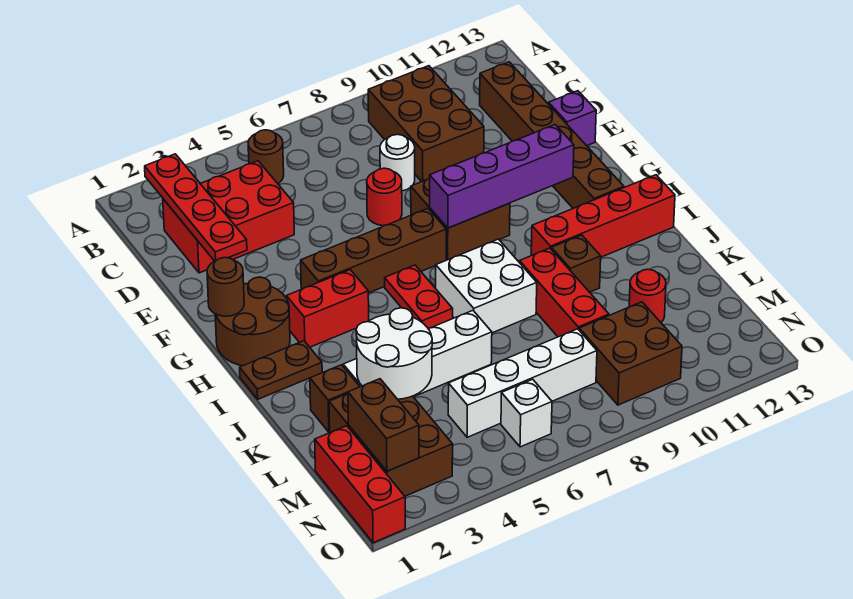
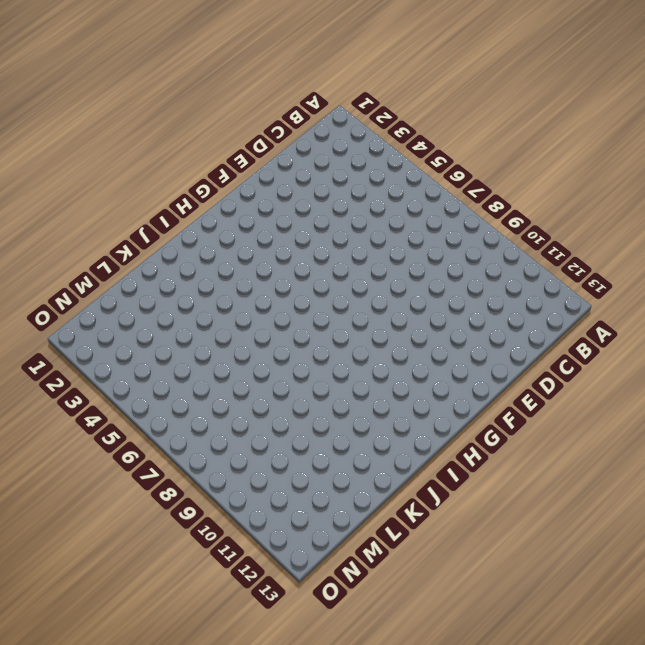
none -> brown round brick B5 level 1
none -> brown brick B9:D10 level 1
none -> red brick C2:D4 level 1
none -> brown brick C12:H12 level 1

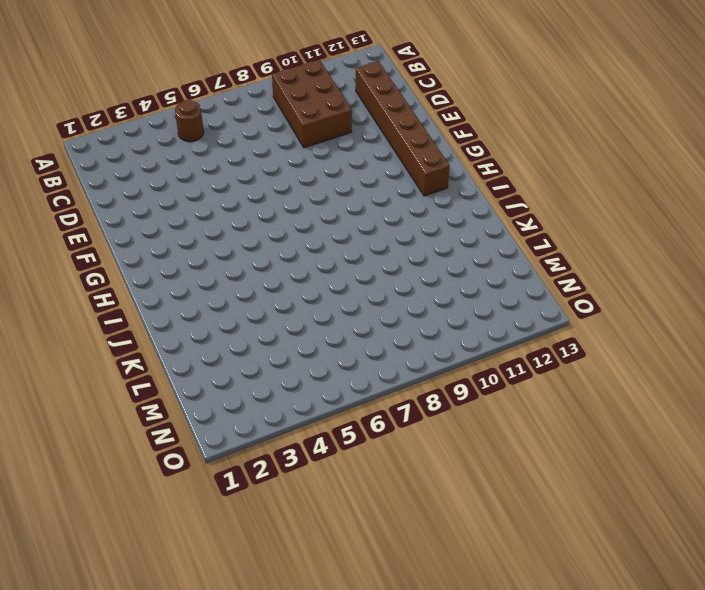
none -> red brick C2:D4 level 1
none -> white round brick D8 level 1
none -> red round brick E7 level 1
none -> purple brick E13 level 1

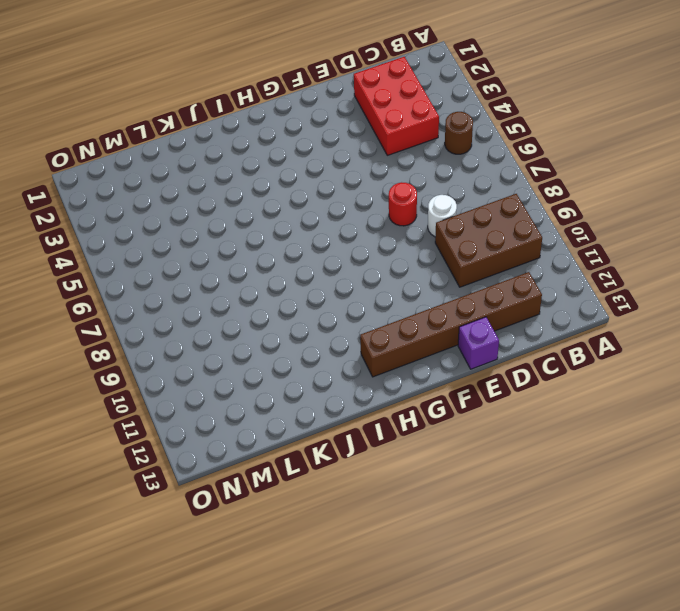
none -> brown brick F8:G9 level 1
none -> brown round brick G1:H2 level 1
none -> brown brick G4:G7 level 1
none -> red brick H3:H4 level 1

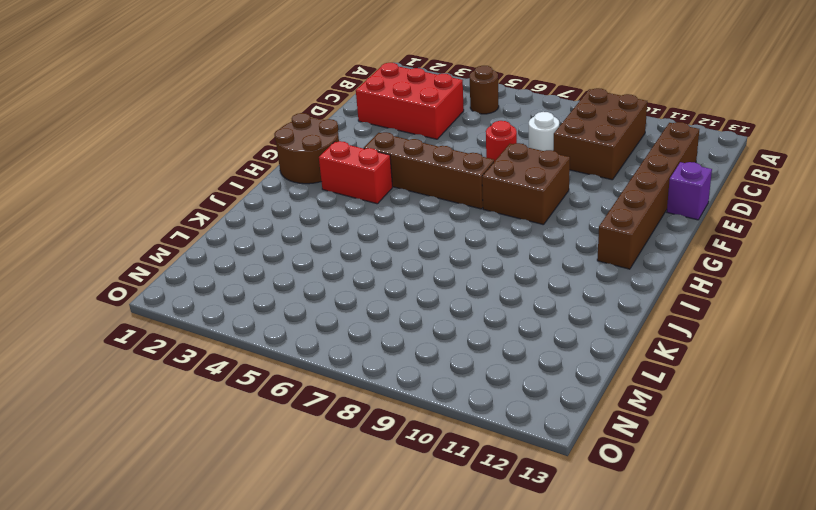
none -> red plate H6:I6 level 1
none -> brown plate I1:I2 level 1
none -> white brick I7:J8 level 1
none -> red brick I10:I13 level 1

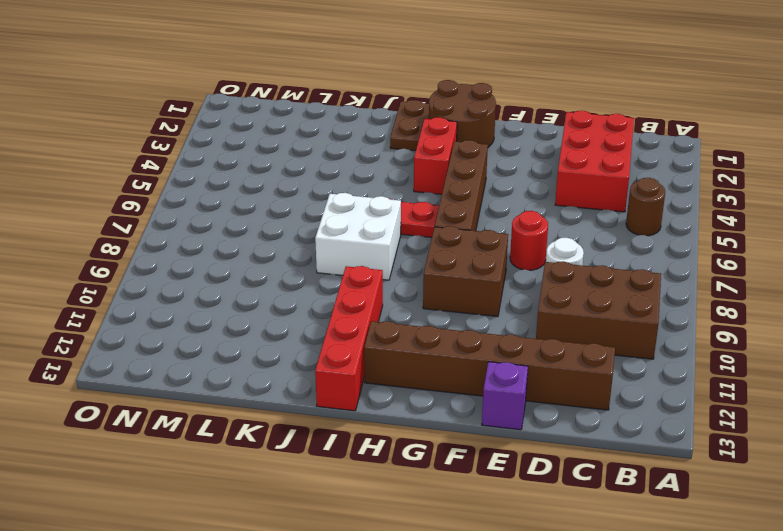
none -> red brick J9:L9 level 1
none -> brown brick J10 level 1
none -> brown brick K2 level 1
none -> white brick K3:K6 level 1

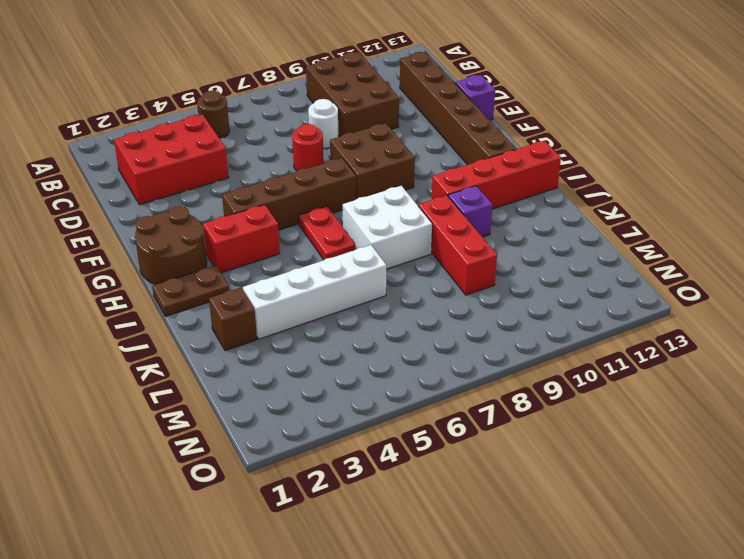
purple brick J10 level 1 -> brown brick J10 level 1
none -> brown brick L2:N3 level 1
none -> red round brick L11 level 1
none -> red brick M1:O1 level 1
none -> white brick M5:M8 level 1

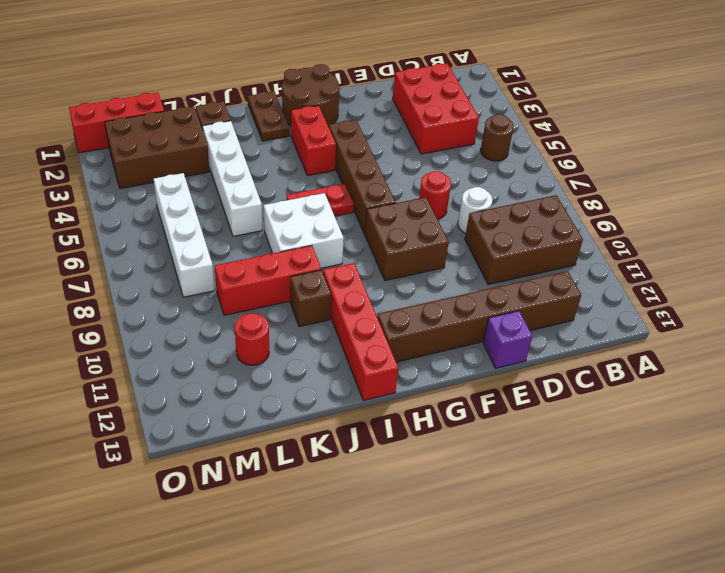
none -> brown brick M9:N10 level 1
none -> white brick N6 level 1
none -> red plate B2:E2 level 2
none -> brown round brick G1 level 2

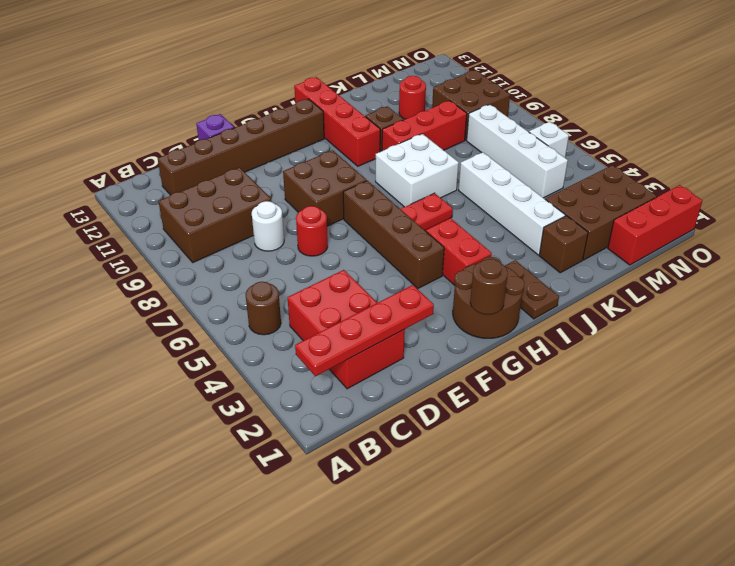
none -> purple brick G8:G11 level 2
none -> white round brick K3:L4 level 2
none -> brown brick M2:N2 level 2

